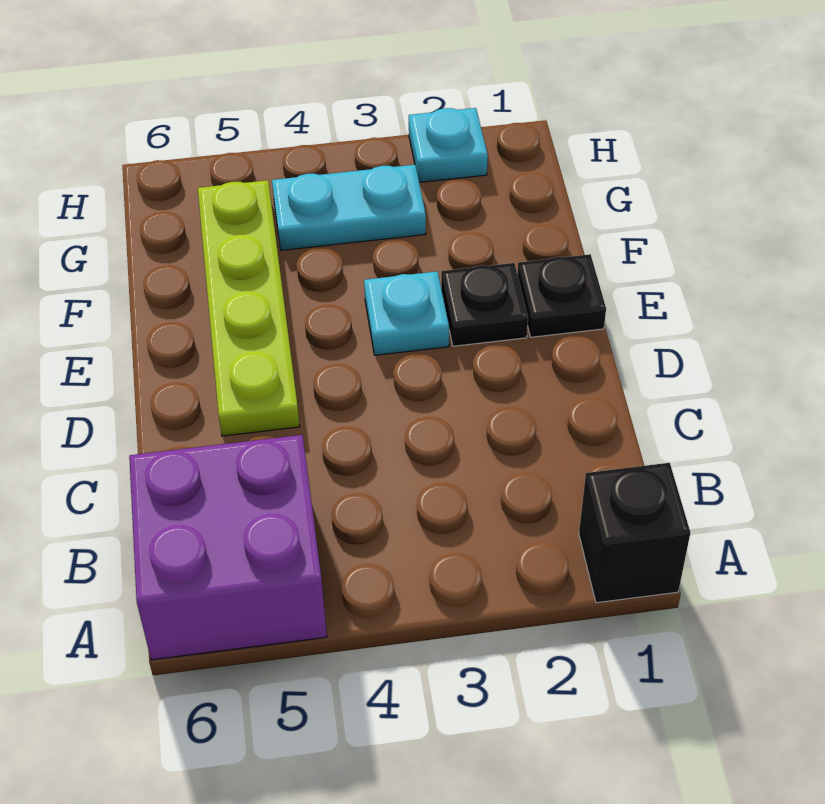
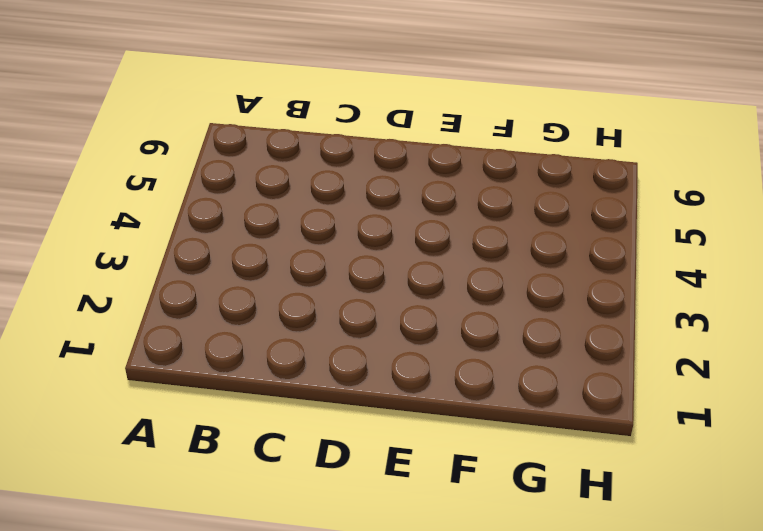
none -> black brick A1 level 1
none -> purple brick A5:B6 level 1

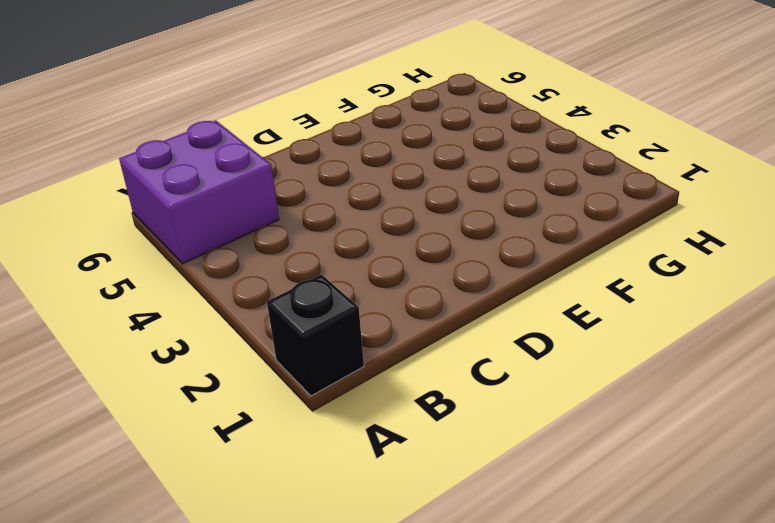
none -> lime plate D5:G5 level 1
none -> black plate E1 level 1

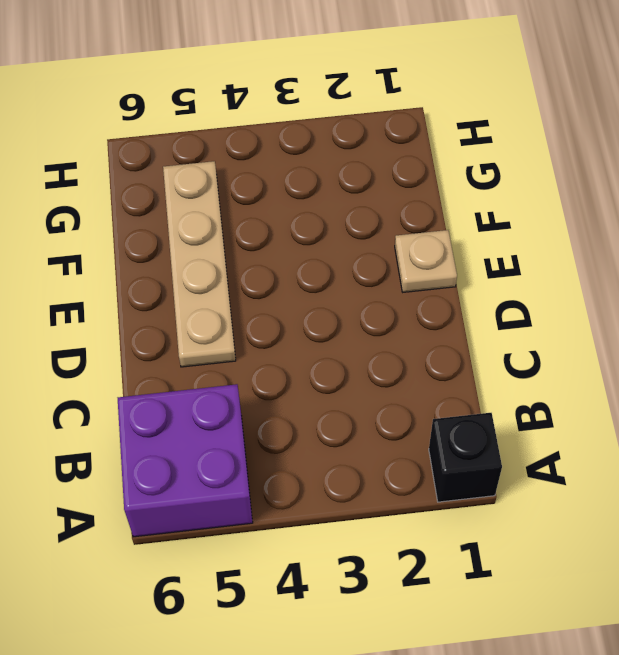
tan plate D5:G5 level 1 -> lime plate D5:G5 level 1
tan plate E1 level 1 -> black plate E1 level 1
none -> black plate E2 level 1
none -> cyan plate E3 level 1

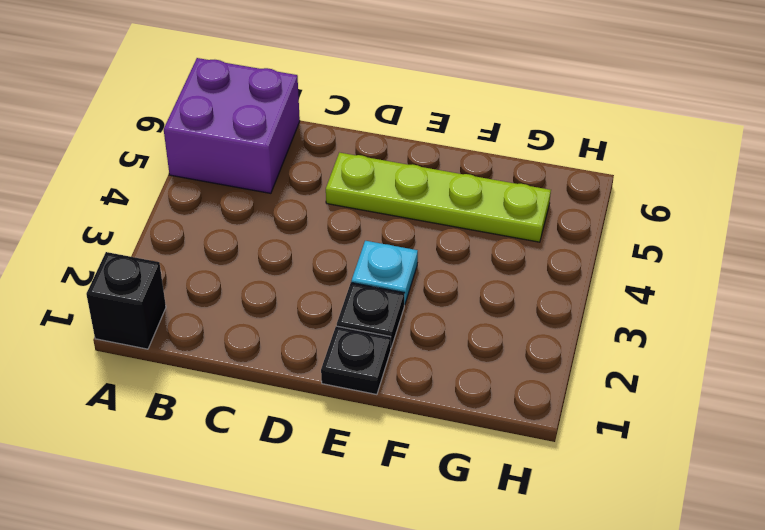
none -> cyan plate G3:G4 level 1
none -> cyan plate H2 level 1

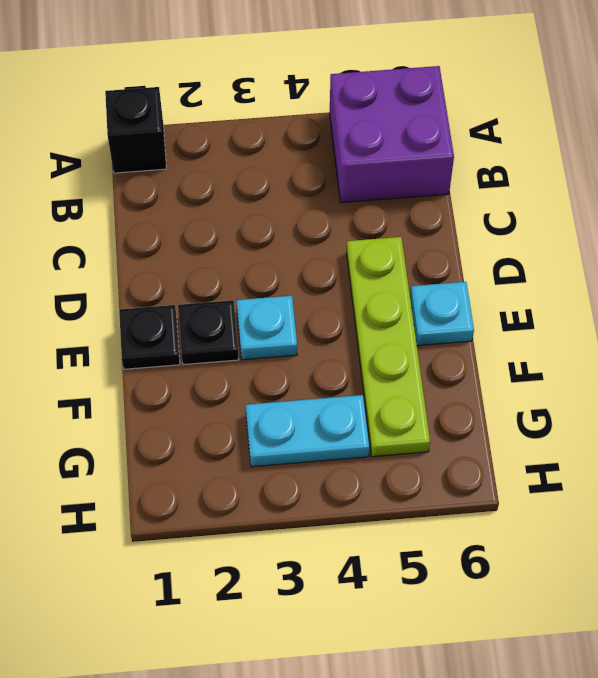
cyan plate E6 level 1 -> cyan plate H2 level 1

